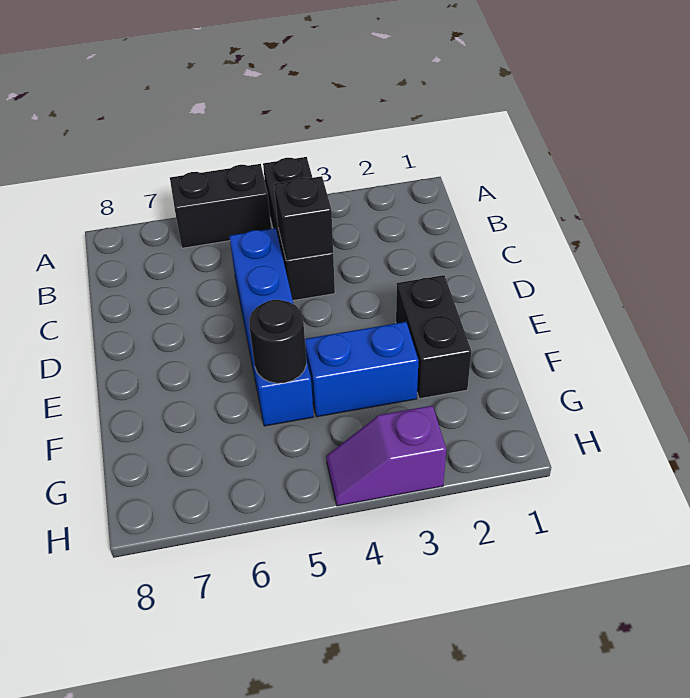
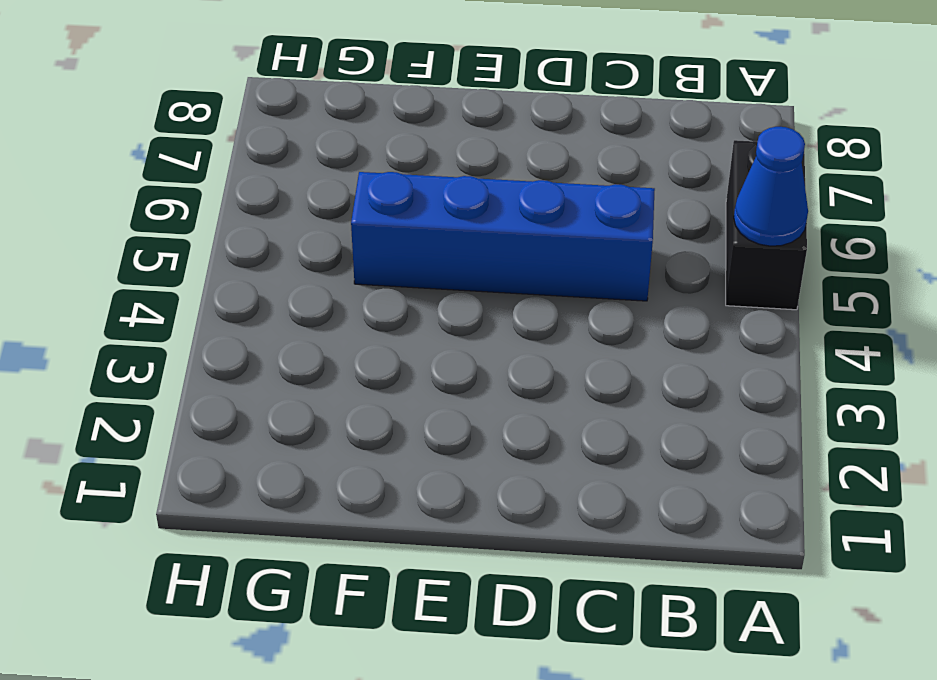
blue cone A5 level 2 -> none
none -> black brick A4:C4 level 1
none -> black brick E2:F2 level 1

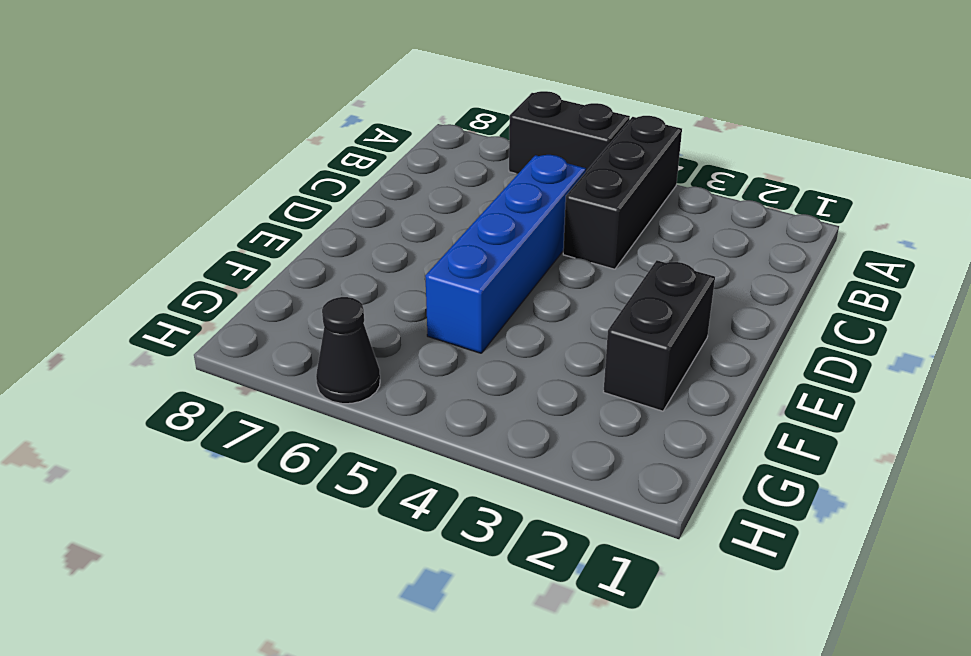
black cone H6 level 1 -> none
none -> blue brick F3:F4 level 1
none -> purple slope H3:H4 level 1 top 3

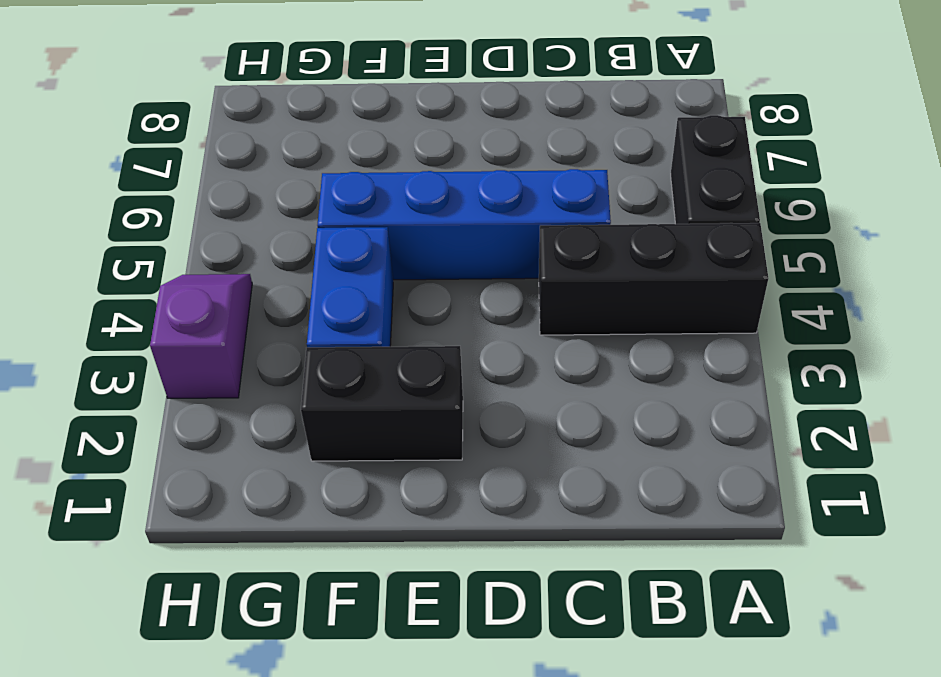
none -> black brick C4 level 2
none -> black round brick F5 level 2

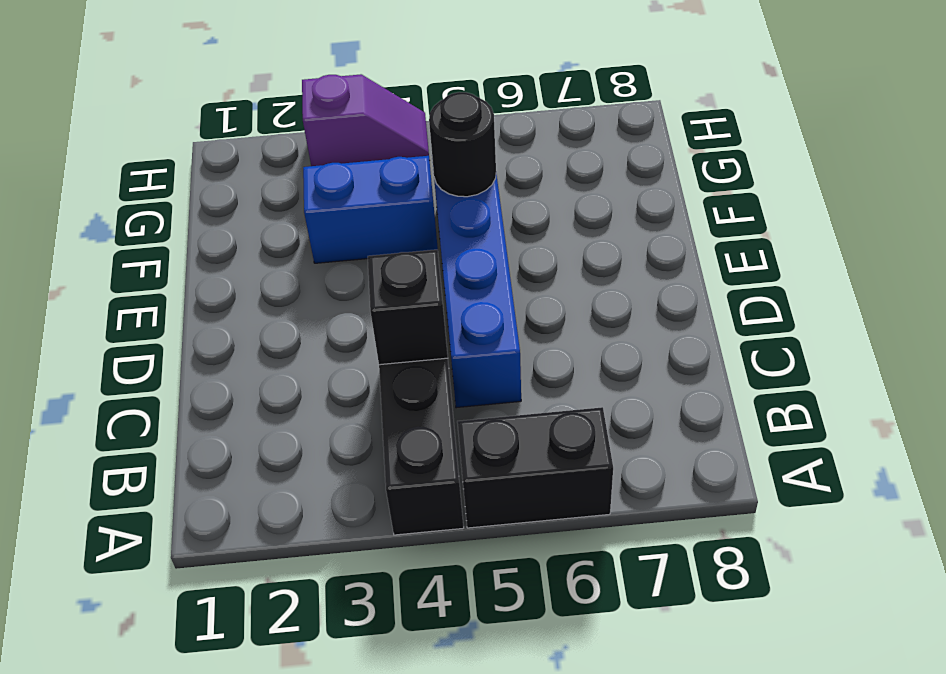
none -> black brick E2:F2 level 1

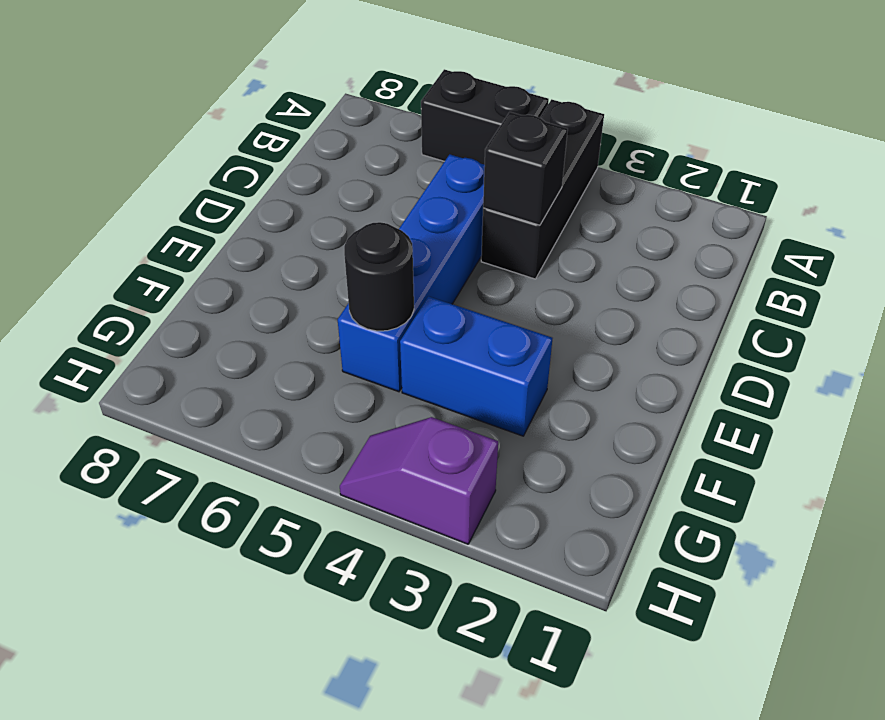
none -> black brick E2:F2 level 1

